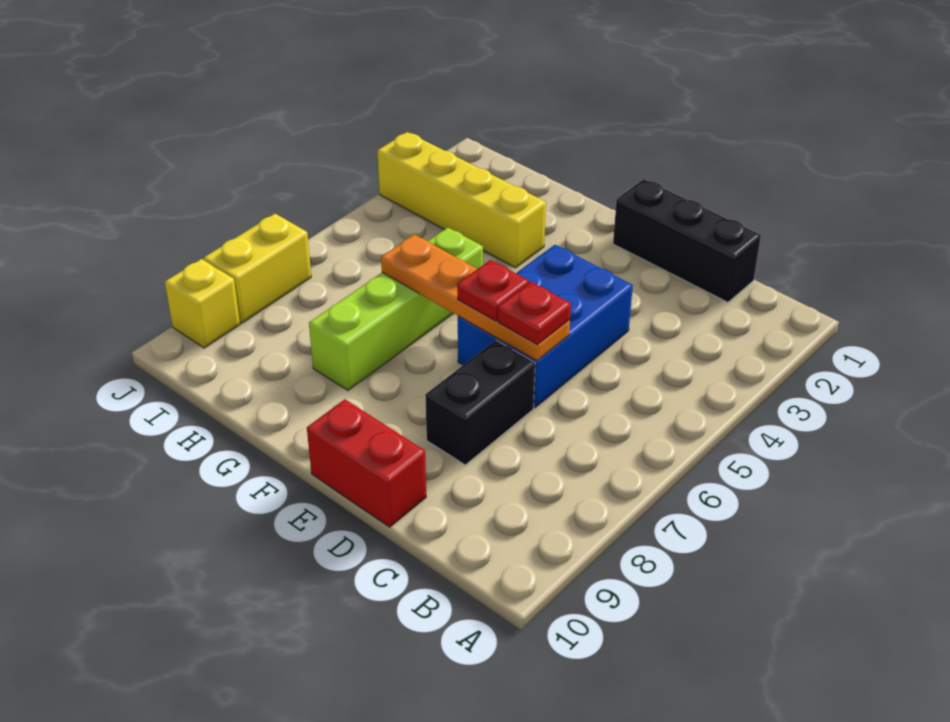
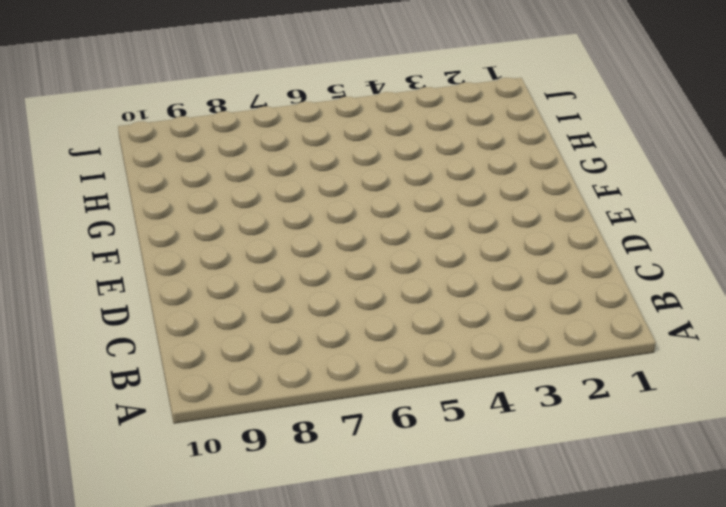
none -> black brick C1:E1 level 1
none -> blue brick D4:E6 level 1

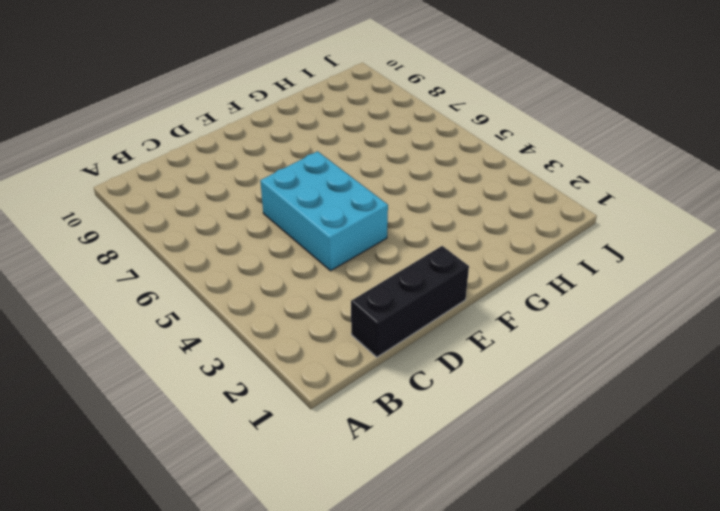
cyan brick D4:E6 level 1 -> blue brick D4:E6 level 1
none -> black brick D7:D8 level 1
none -> red brick D10:E10 level 1

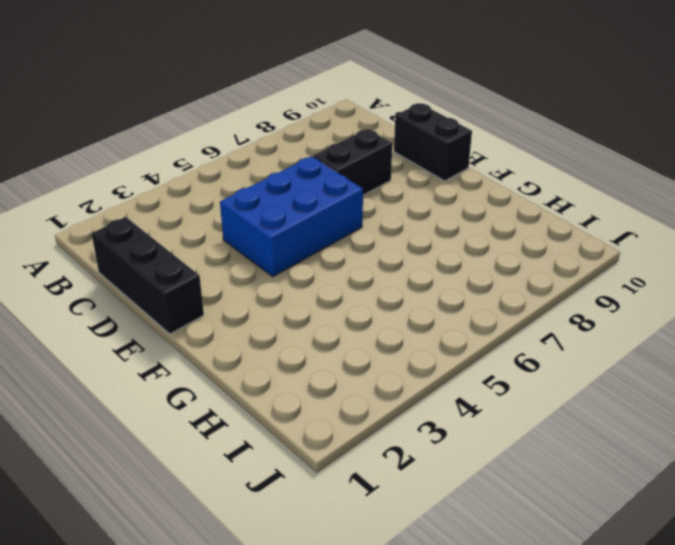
black brick D10:E10 level 1 -> red brick D10:E10 level 1
none -> yellow brick G3:J3 level 1
none -> lime brick G5:G8 level 1

